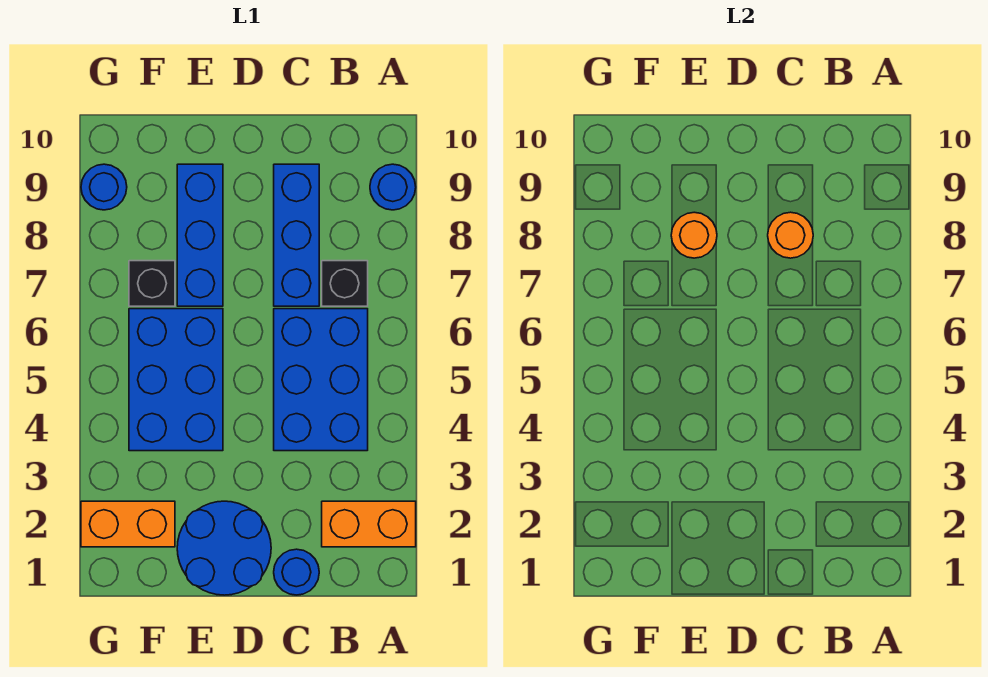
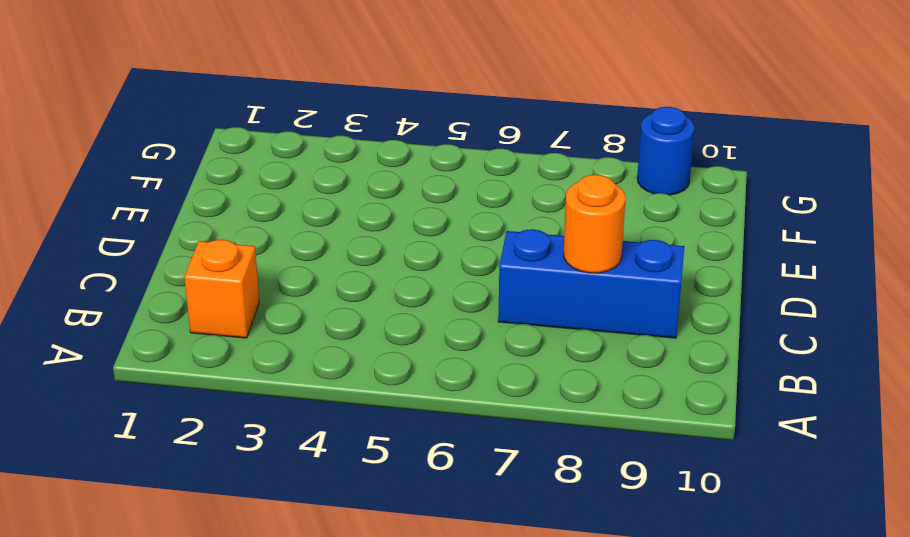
orange brick B2 level 1 -> orange brick A2:B2 level 1
none -> blue round brick A9 level 1
none -> blue brick B4:C6 level 1
none -> black brick B7 level 1

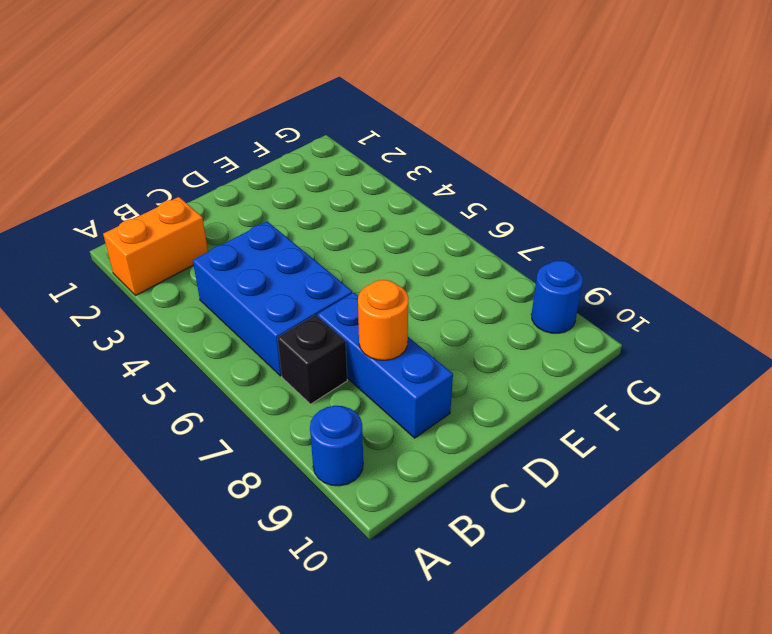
none -> blue round brick C1 level 1
none -> blue round brick D1:E2 level 1
none -> blue brick E4:F6 level 1

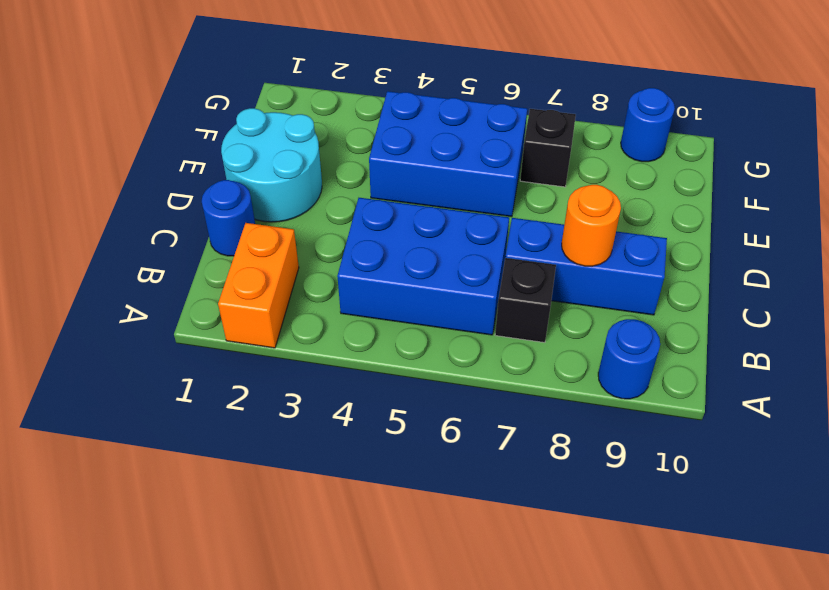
cyan round brick D1:E2 level 1 -> blue round brick D1:E2 level 1
none -> blue brick E7:E9 level 1
none -> orange brick F2:G2 level 1
none -> orange round brick E8 level 2

